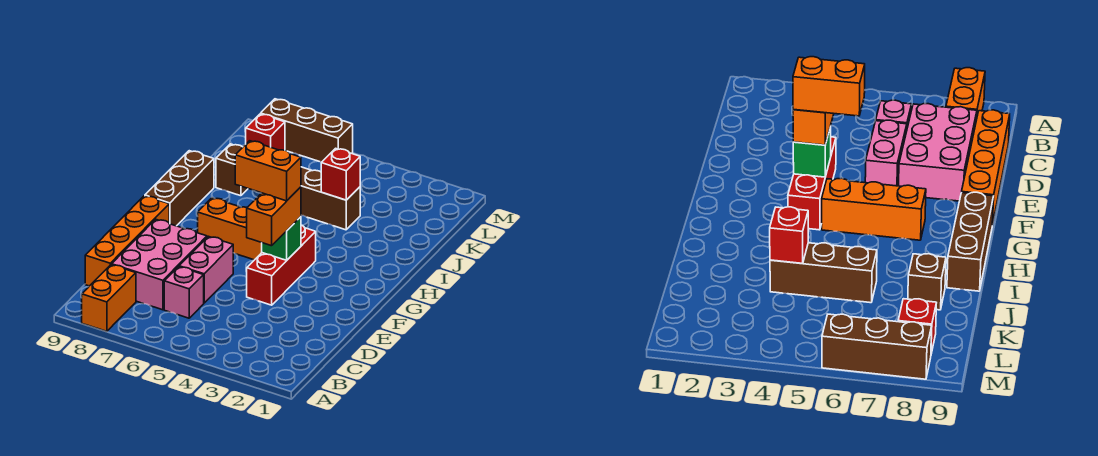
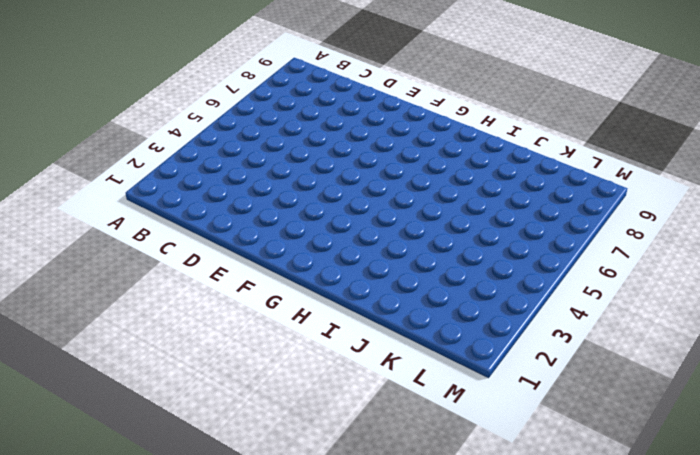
none -> orange brick A8:B8 level 1
none -> pink brick C6 level 1
none -> pink brick C7:E8 level 1

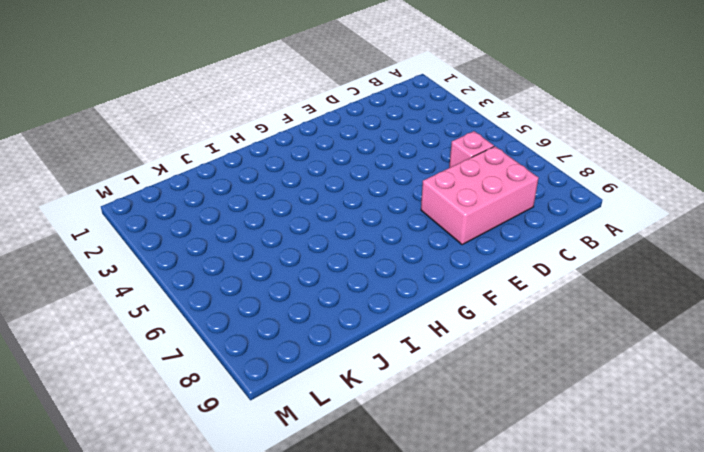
none -> orange brick A8:B8 level 1
none -> orange brick C9:F9 level 1
none -> pink brick D6:E6 level 1

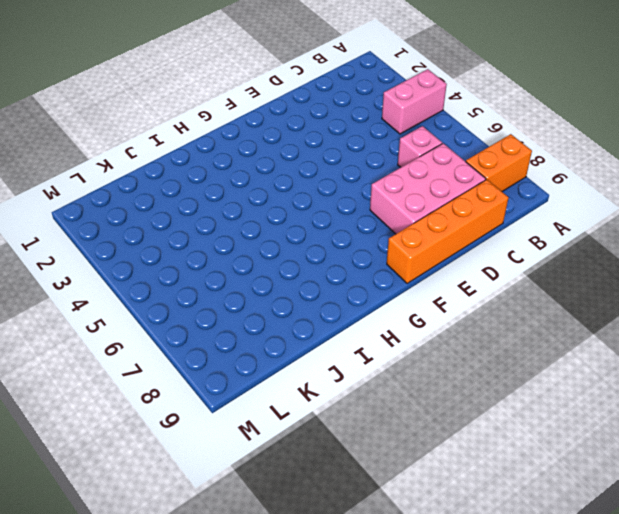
pink brick A4:B4 level 1 -> pink brick D6:E6 level 1
none -> red brick E4:G4 level 1
none -> orange brick G5:G7 level 1
none -> brown brick G9:I9 level 1

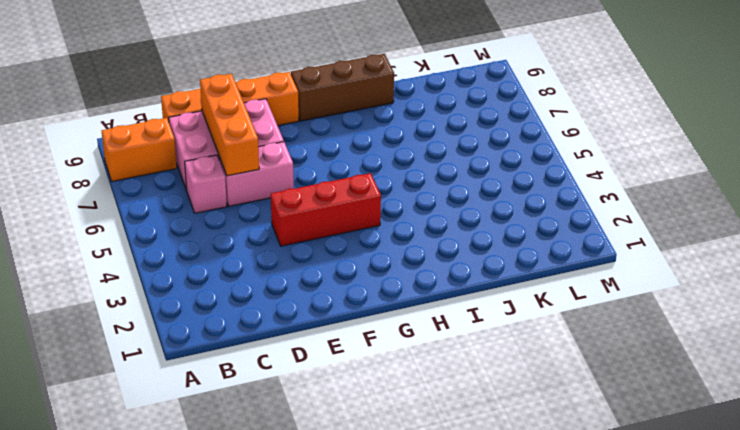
orange brick D6:D8 level 2 -> orange brick G5:G7 level 1
none -> brown brick J4:J6 level 1
none -> brown brick J8 level 1
none -> red brick L8 level 1

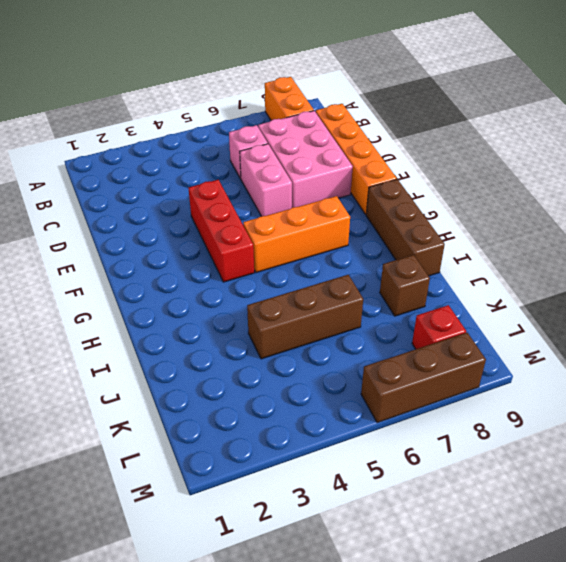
none -> green brick F4 level 2
none -> red brick J4 level 2
none -> orange brick E4:F4 level 3

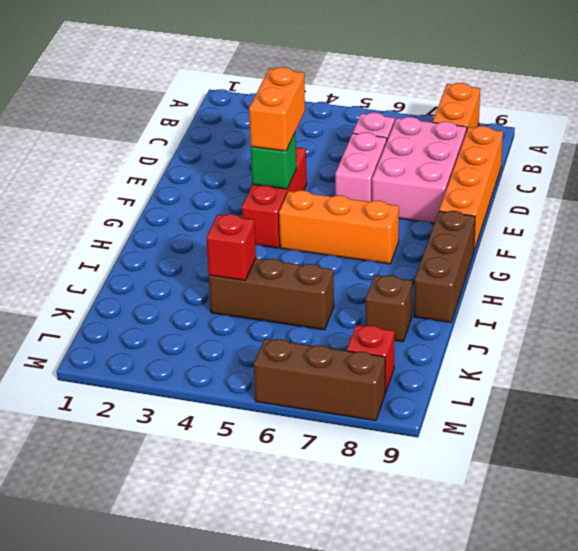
none -> orange brick F4:F5 level 4

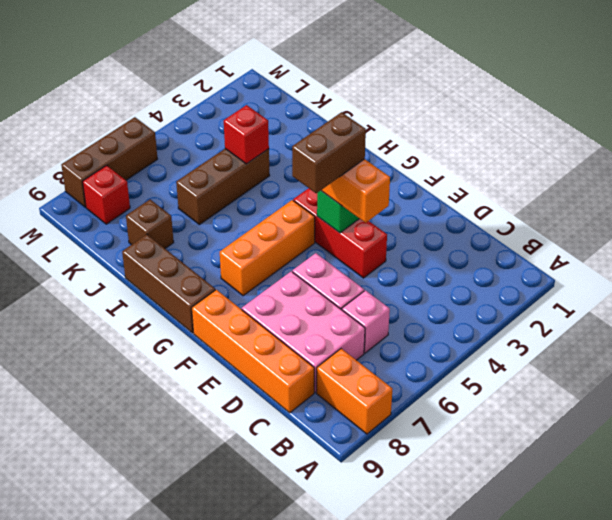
brown brick F4:F5 level 4 -> orange brick F4:F5 level 4

